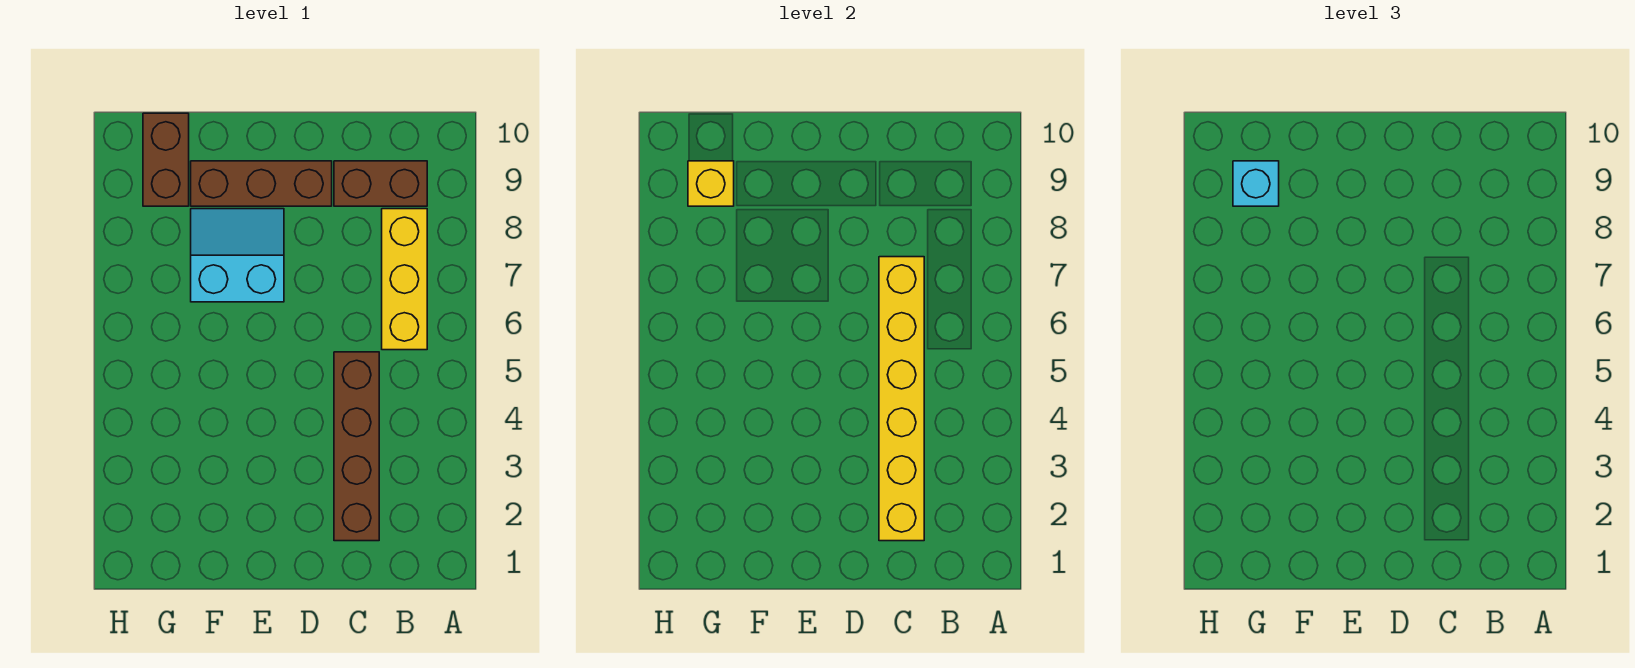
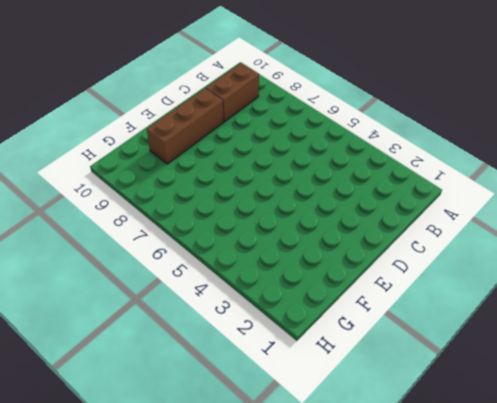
none -> yellow brick B6:B8 level 1
none -> brown brick C2:C5 level 1

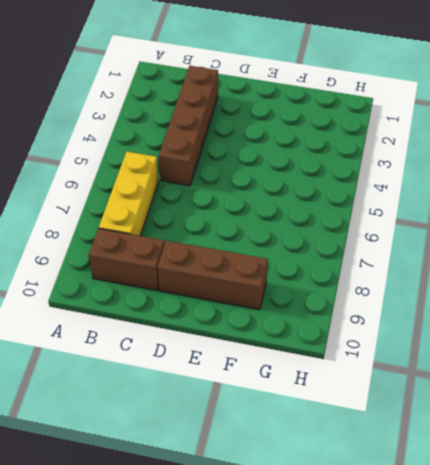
none -> cyan slope E7:F8 level 1 top 7
none -> brown brick G9:G10 level 1

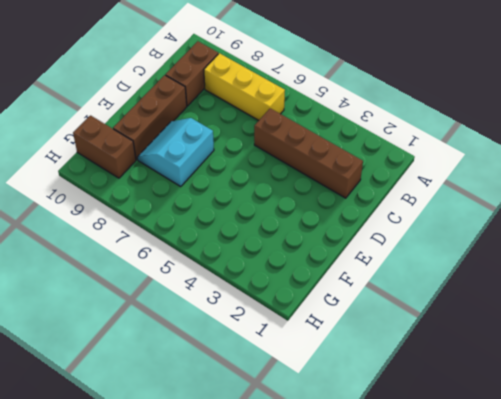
none -> yellow brick C2:C7 level 2
none -> yellow brick G9 level 2

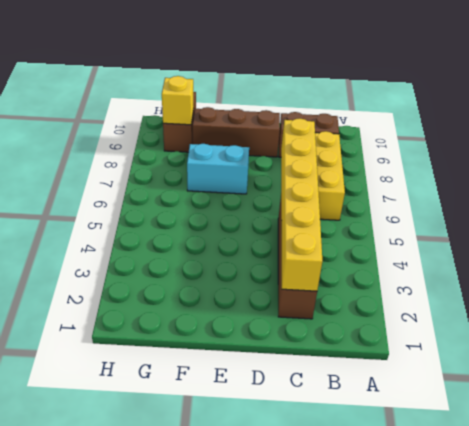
none -> cyan brick G9 level 3

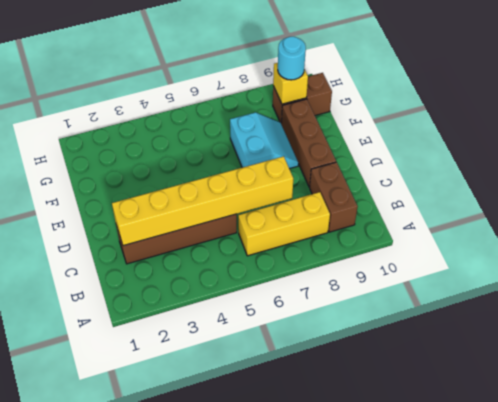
cyan round brick G9 level 3 -> cyan brick G9 level 3

